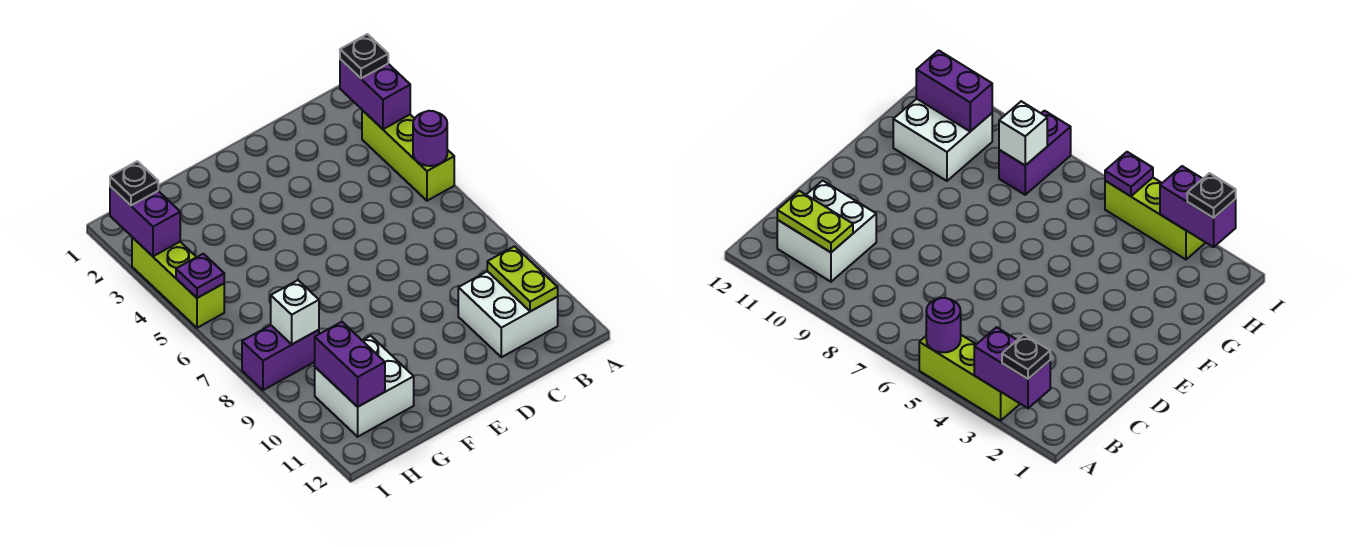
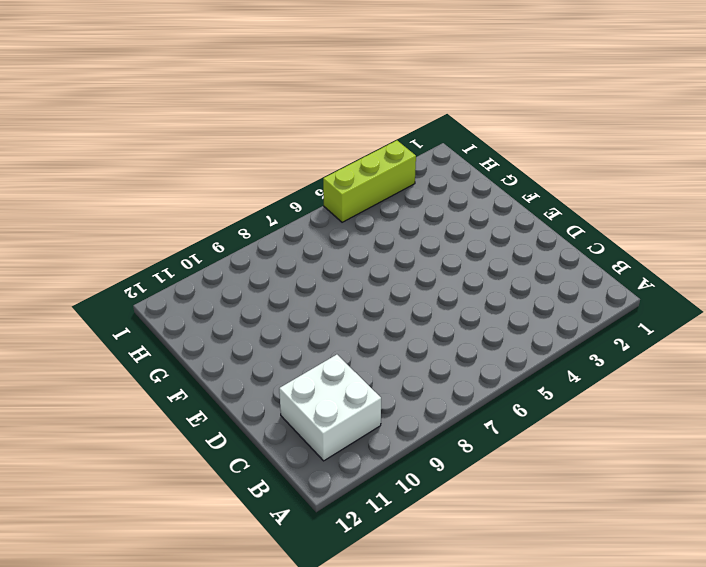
none -> lime brick A3:A5 level 1
none -> white brick G10:H11 level 1
none -> purple brick H8:I8 level 1

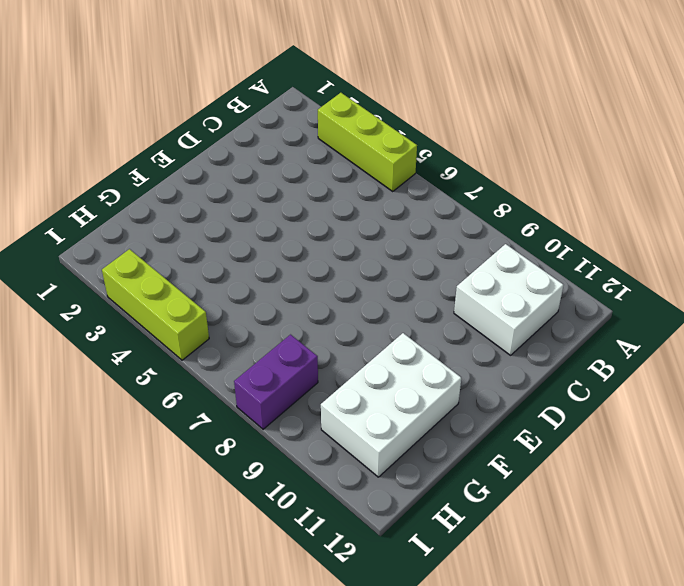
white brick F10:H11 level 1 -> white brick G10:H11 level 1
none -> purple brick A2:A3 level 2
none -> purple round brick A5 level 2
none -> lime plate B10:B11 level 2

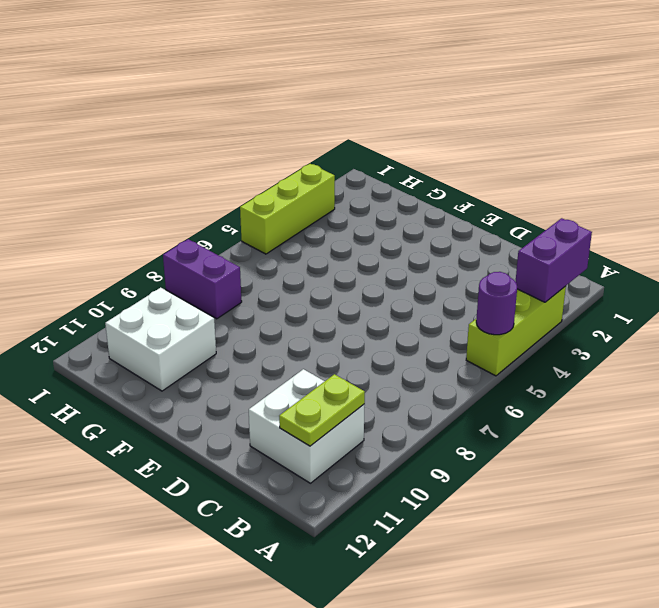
none -> white brick H8 level 2
none -> purple brick H10:H11 level 2
none -> purple brick I2:I3 level 2

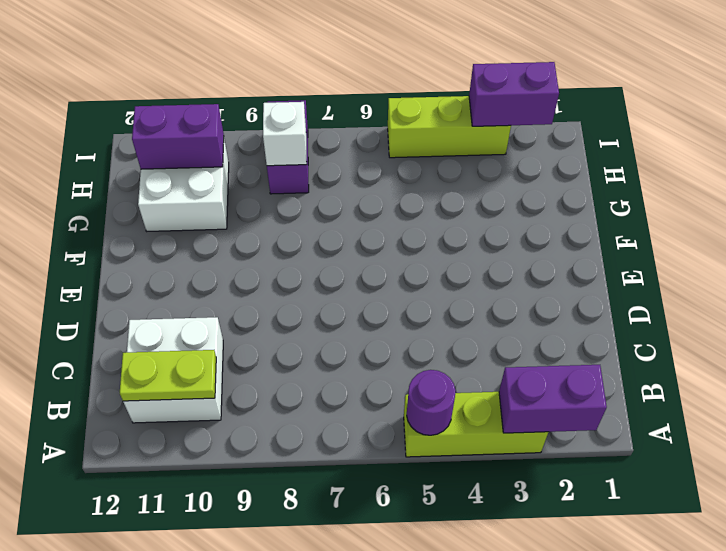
none -> purple plate I5 level 2
none -> black plate A2 level 3
none -> black plate I2 level 3

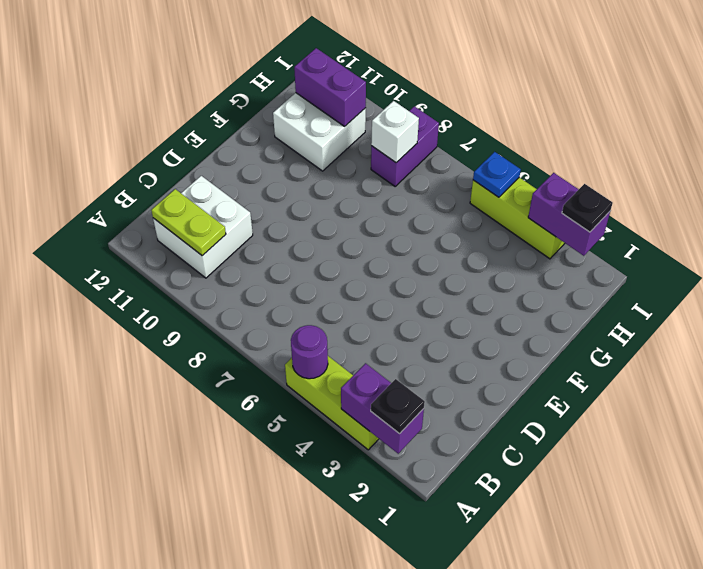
blue plate I5 level 2 -> purple plate I5 level 2

